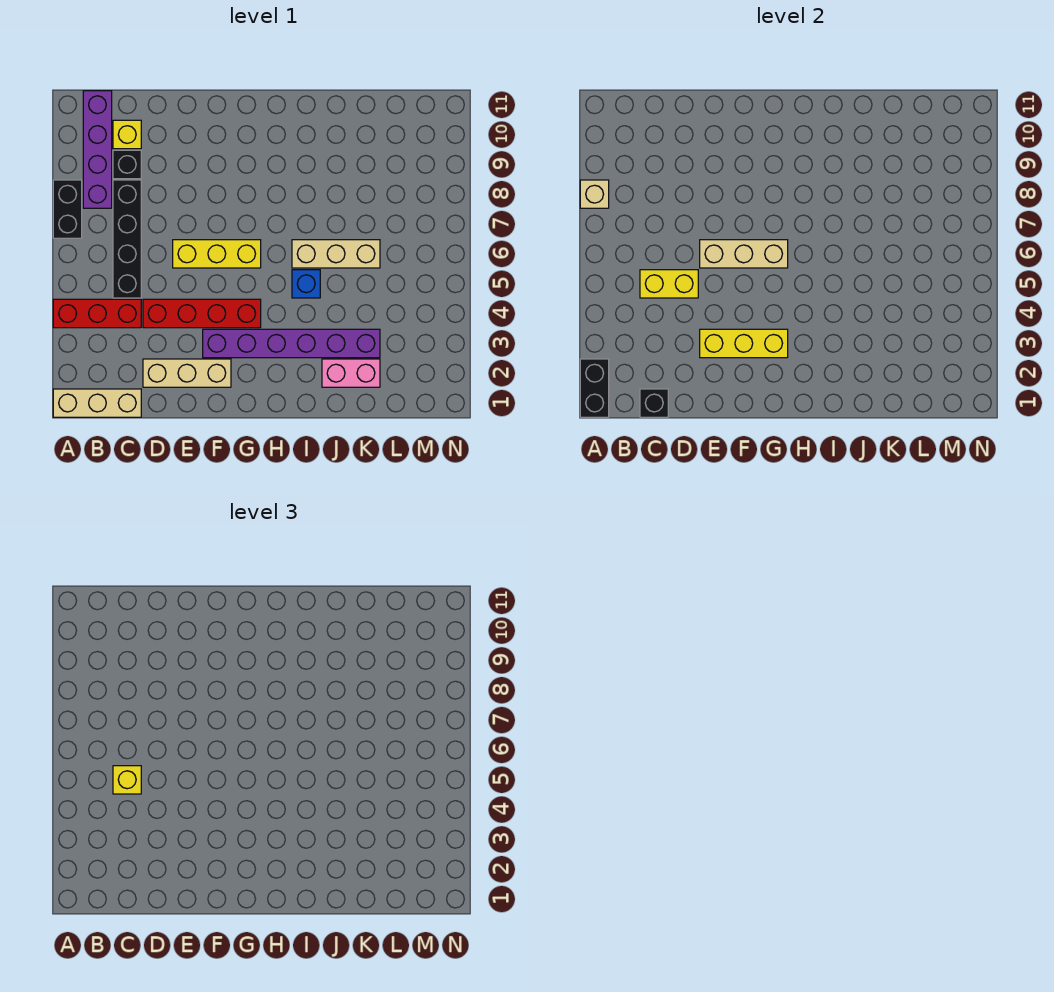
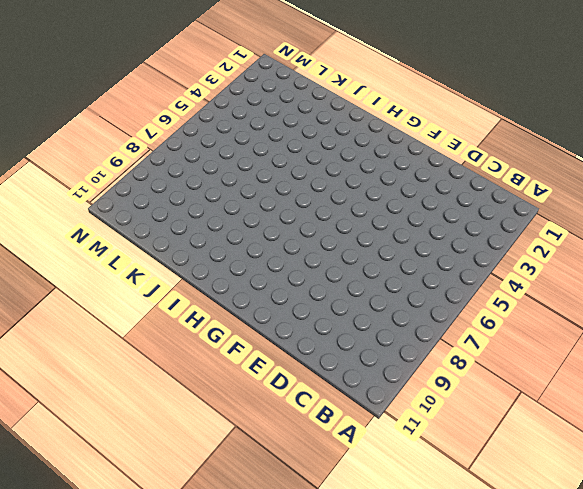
none -> tan brick A1:C1 level 1
none -> red brick A4:C4 level 1
none -> black brick A7:A8 level 1

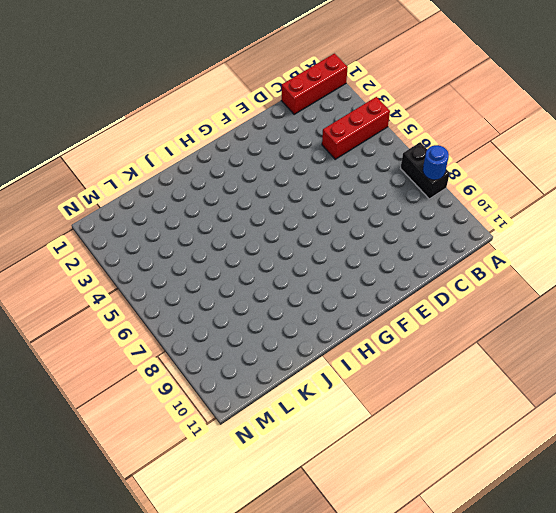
red brick A1:C1 level 1 -> tan brick A1:C1 level 1
blue round brick A8 level 2 -> tan brick A8 level 2
none -> purple brick B8:B11 level 1
none -> black brick C5:C8 level 1
none -> black brick C9 level 1

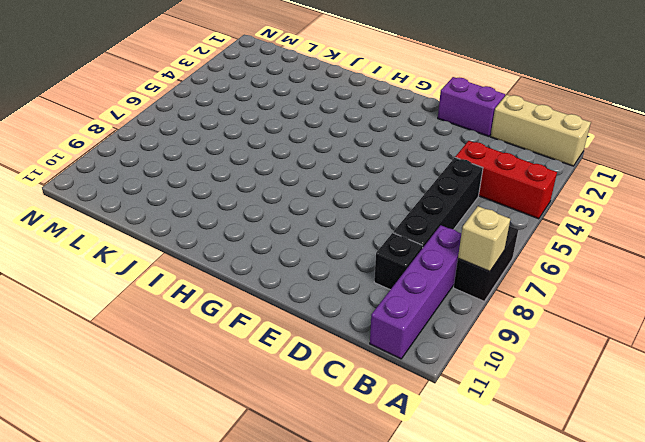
purple brick D1:E1 level 1 -> none
none -> yellow brick C10 level 1
none -> tan brick D2:F2 level 1
none -> red brick D4:G4 level 1

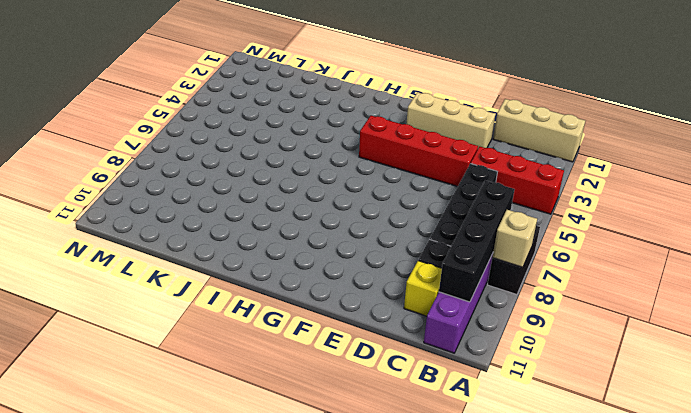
black brick B7:B10 level 2 -> none
none -> yellow brick E6:G6 level 1
none -> purple brick F3:K3 level 1
none -> blue brick I5 level 1

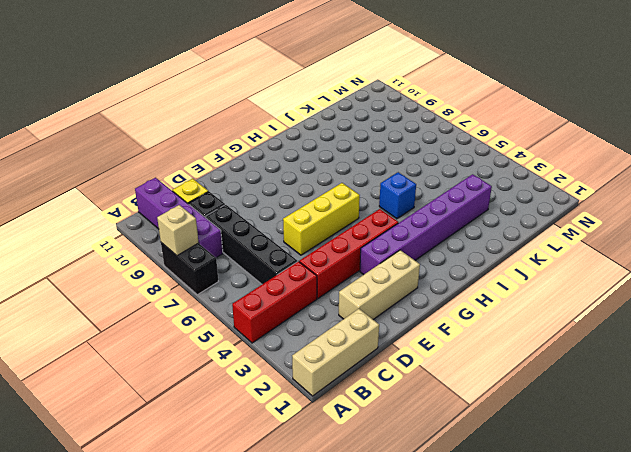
none -> tan brick I6:K6 level 1
none -> pink brick J2:K2 level 1
none -> black brick A1:A2 level 2

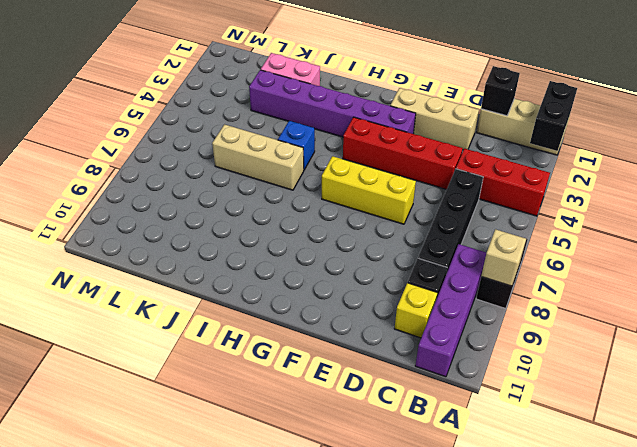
none -> yellow brick C5:D5 level 2
none -> yellow brick E3:G3 level 2
none -> tan brick E6:G6 level 2

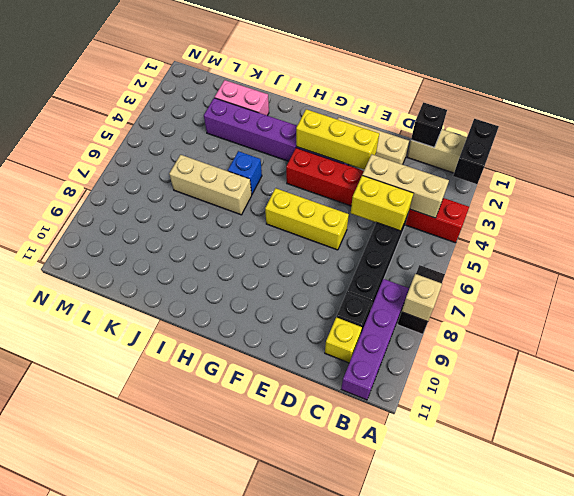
tan brick B4:D4 level 2 -> tan brick E6:G6 level 2
none -> yellow brick C5 level 3

